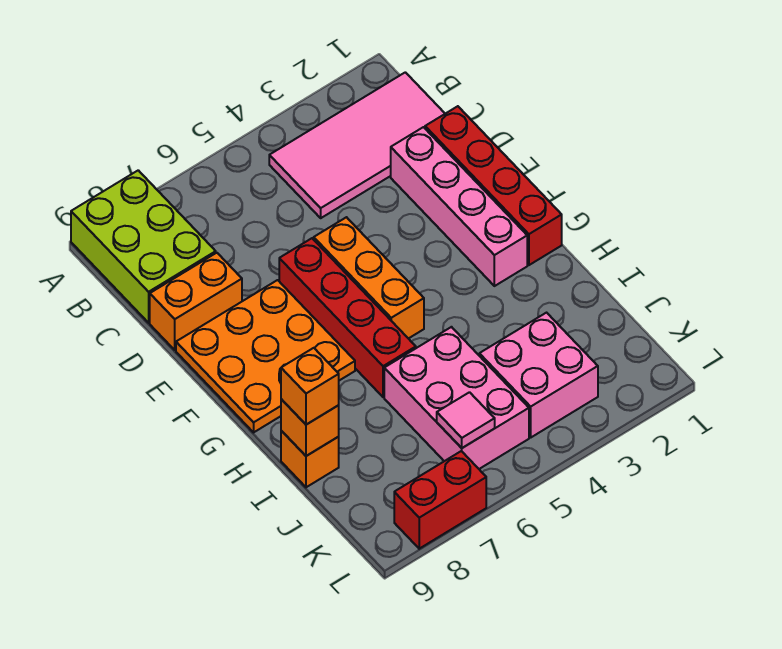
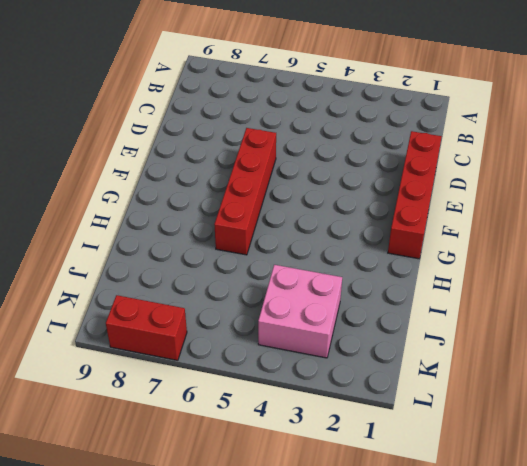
none -> lime brick A8:C9 level 1
none -> pink tile B1:C4 level 1
none -> pink brick D2:G2 level 1

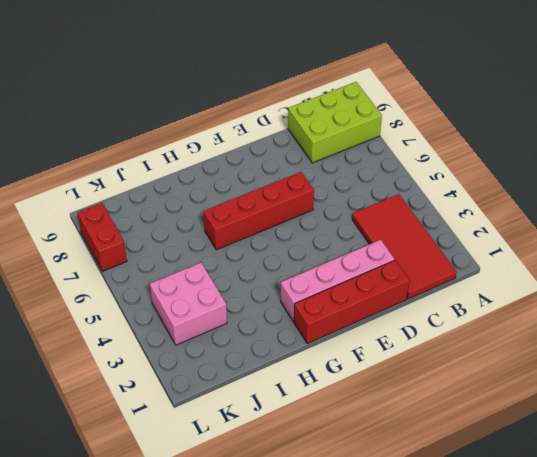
red tile B1:C4 level 1 -> pink tile B1:C4 level 1
none -> orange brick D8:D9 level 1
none -> orange brick E5:G5 level 1
none -> orange plate E7:G9 level 1

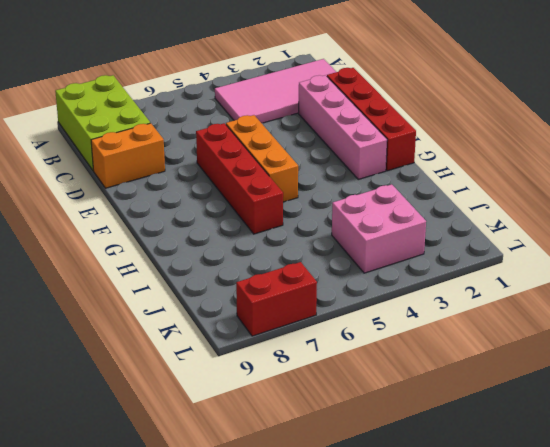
none -> orange plate E7:G9 level 1
none -> pink brick I5:K6 level 1
none -> orange brick I9 level 1

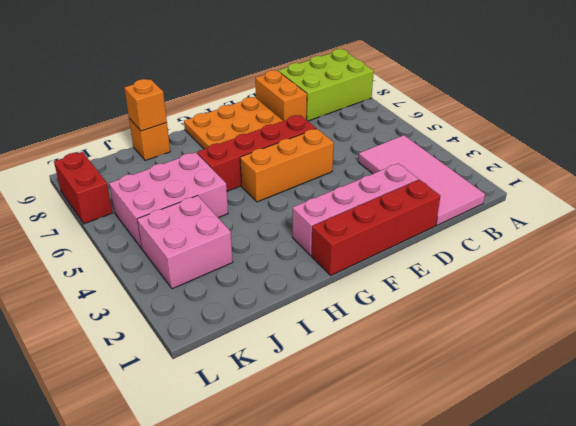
none -> pink tile K6 level 2
none -> orange brick I9 level 3

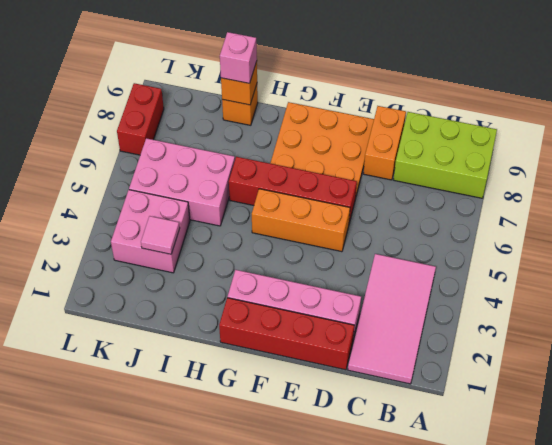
pink brick I9 level 3 -> orange brick I9 level 3
pink tile J3 level 2 -> pink tile K6 level 2

